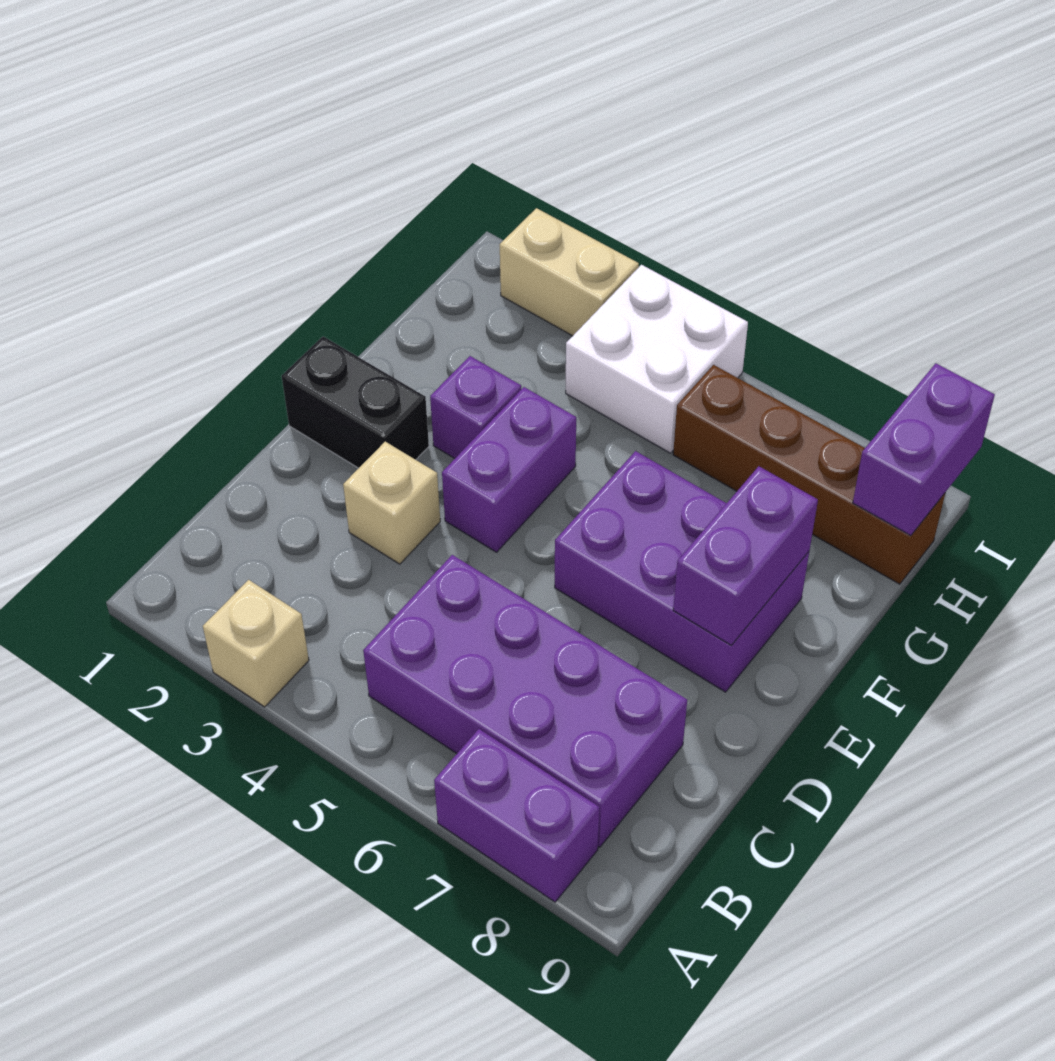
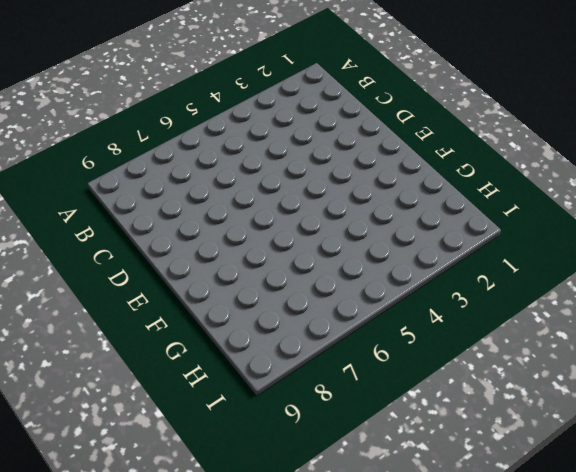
none -> tan brick A3 level 1
none -> purple brick A7:A8 level 1
none -> purple brick B5:C8 level 1

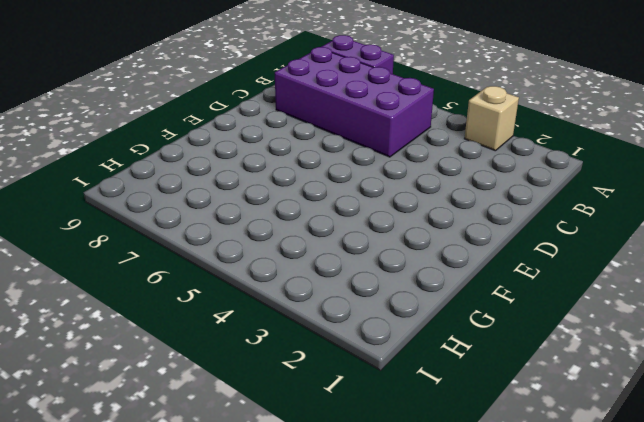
none -> tan brick D3 level 1
none -> black brick E1:E2 level 1
none -> purple brick E4:F4 level 1

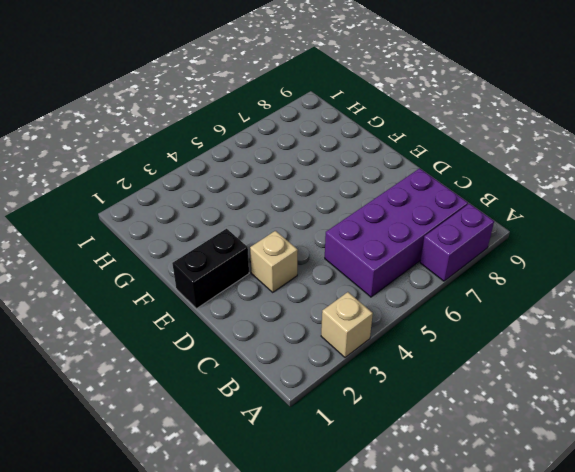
none -> purple brick E4:F4 level 1
none -> purple brick E6:F8 level 1
none -> purple brick F3 level 1

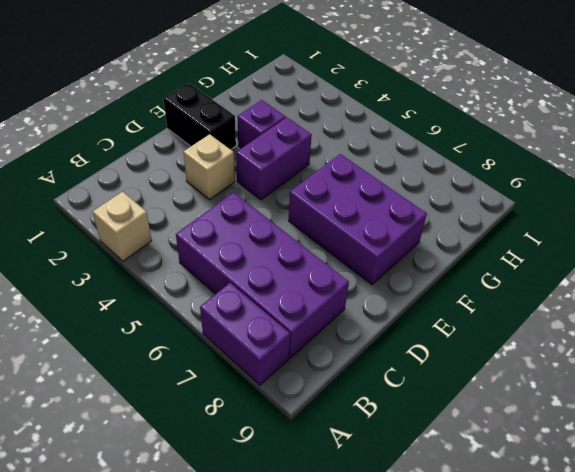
none -> white brick H4:I5 level 1
none -> brown brick H6:H9 level 1
none -> tan brick I2:I3 level 1

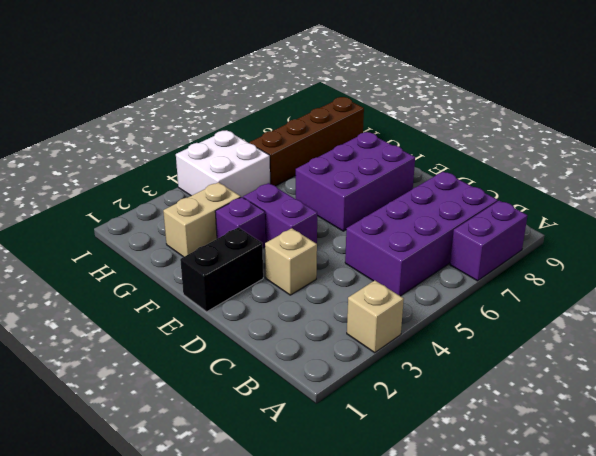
tan brick G2:G3 level 1 -> tan brick I2:I3 level 1
none -> purple brick E8:F8 level 2
none -> purple brick H9:I9 level 2

